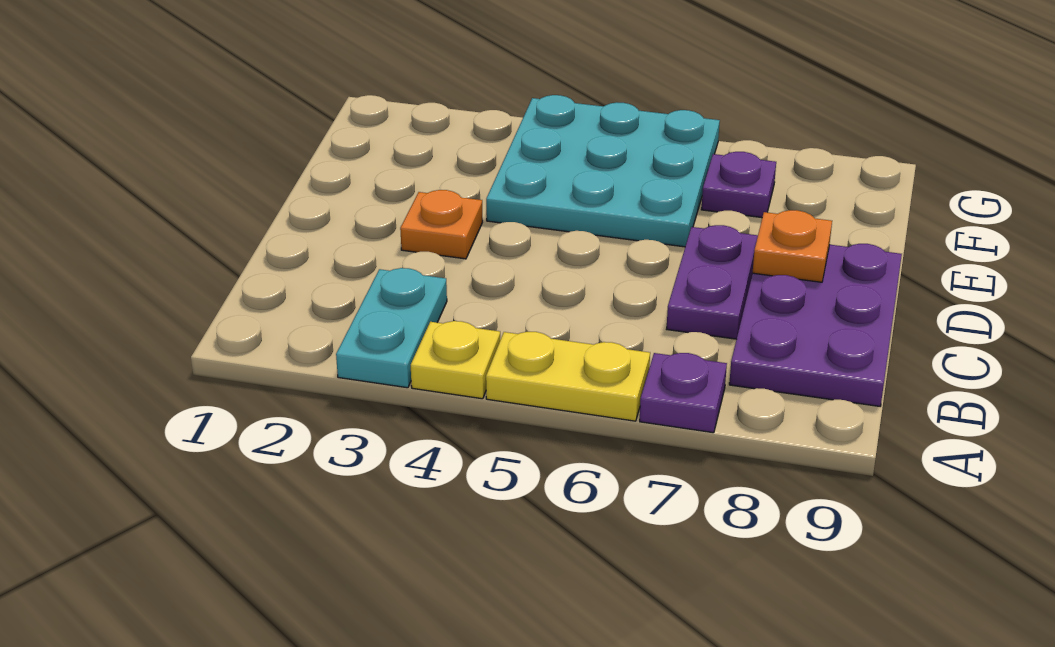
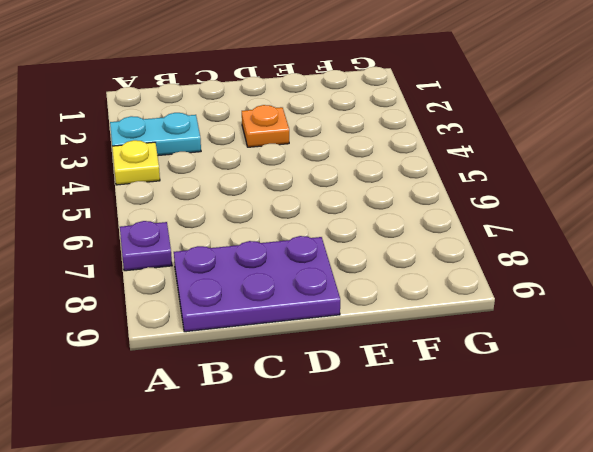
none -> yellow plate A5:A6 level 1
none -> purple plate C7:D7 level 1

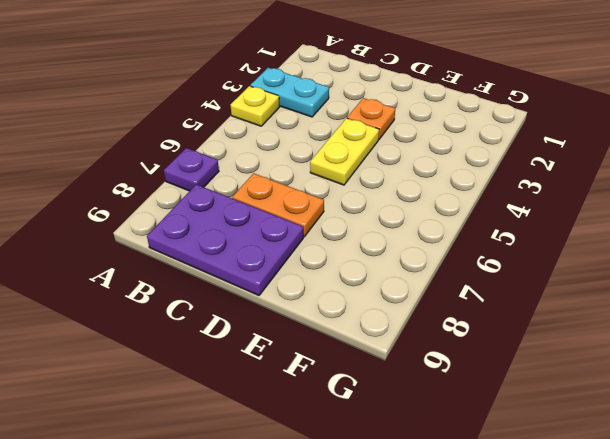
orange plate C7:D7 level 1 -> purple plate C7:D7 level 1
yellow plate D4:D5 level 1 -> yellow plate A5:A6 level 1
none -> cyan plate E4:G6 level 1
none -> purple plate F7 level 1

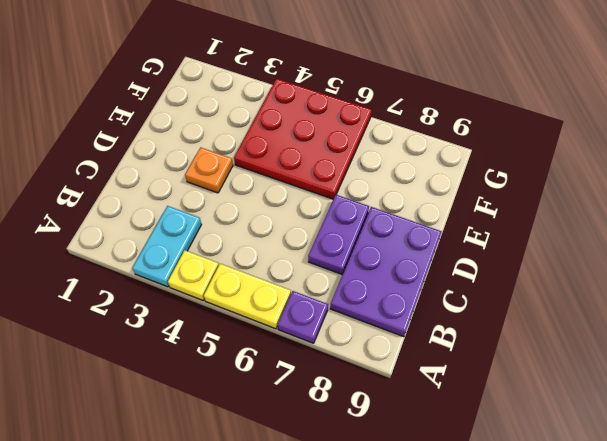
red plate E4:G6 level 1 -> cyan plate E4:G6 level 1
none -> purple plate F7 level 1
none -> orange plate D8 level 2

